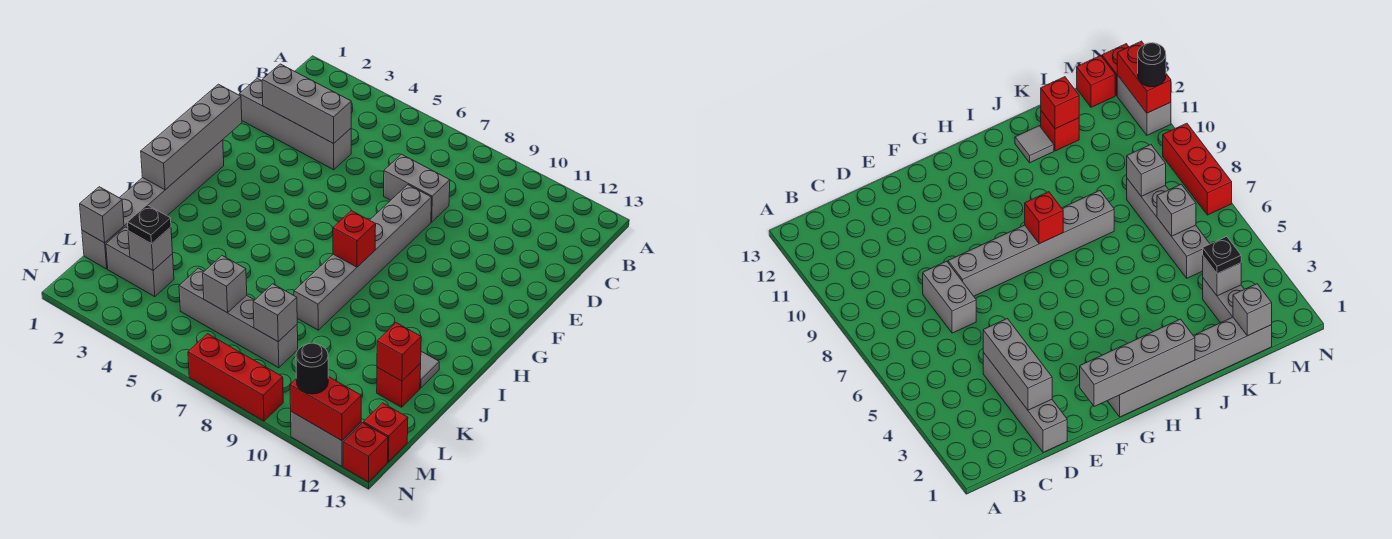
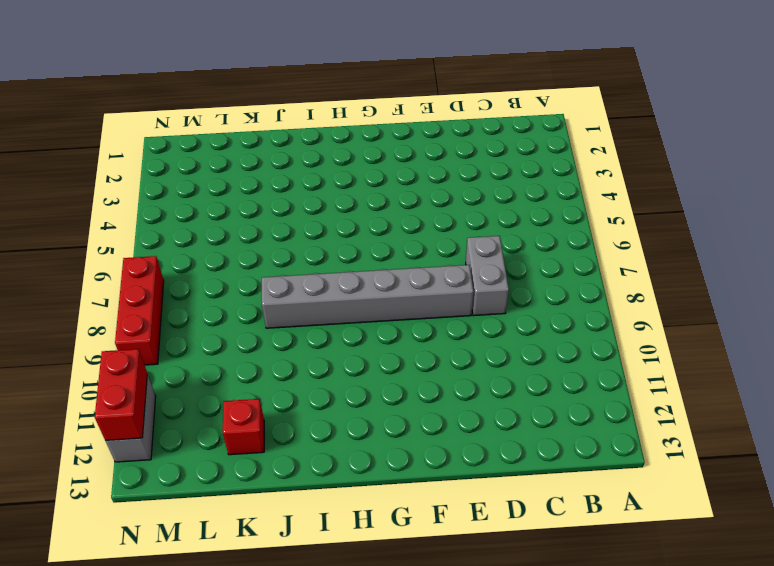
none -> grey brick D1:D4 level 1
none -> grey brick G1:L1 level 1
none -> grey tile J12 level 1

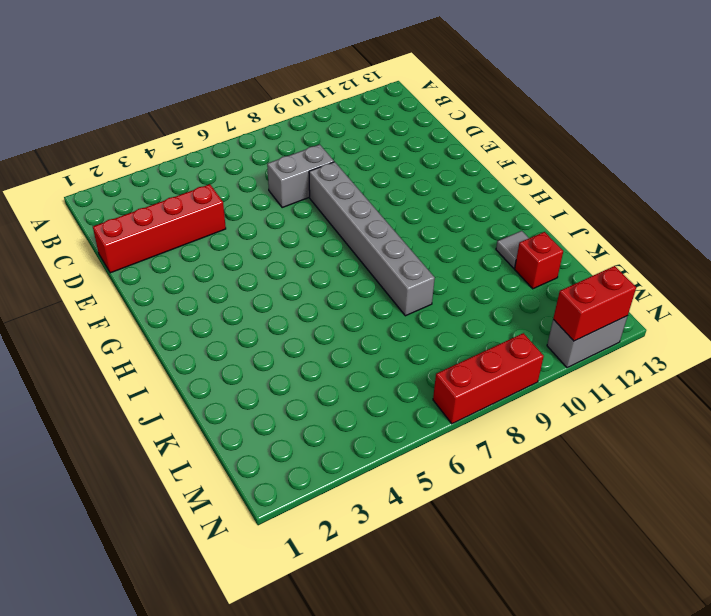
red brick D1:D4 level 1 -> grey brick D1:D4 level 1
none -> grey brick G1:L1 level 1
none -> grey brick L2:L3 level 1
none -> grey brick L5:L8 level 1

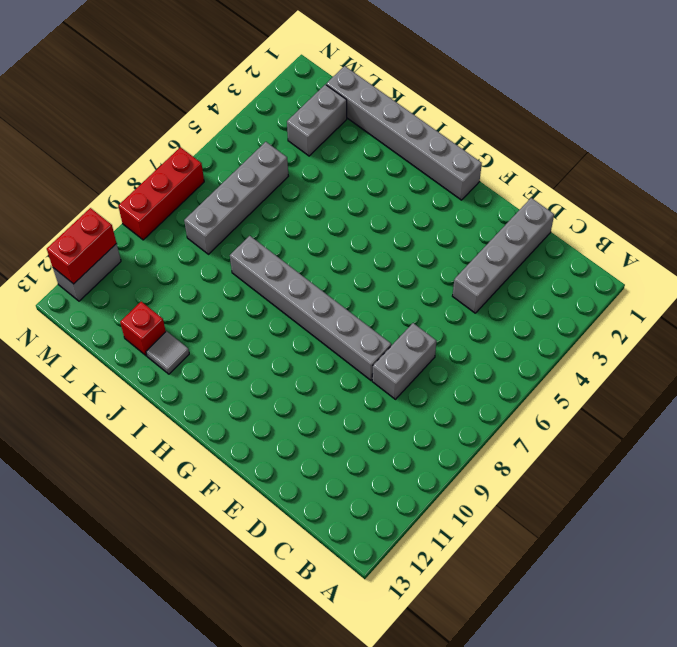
none -> red brick M13 level 1
none -> red brick N13 level 1
none -> grey brick D2:D4 level 2

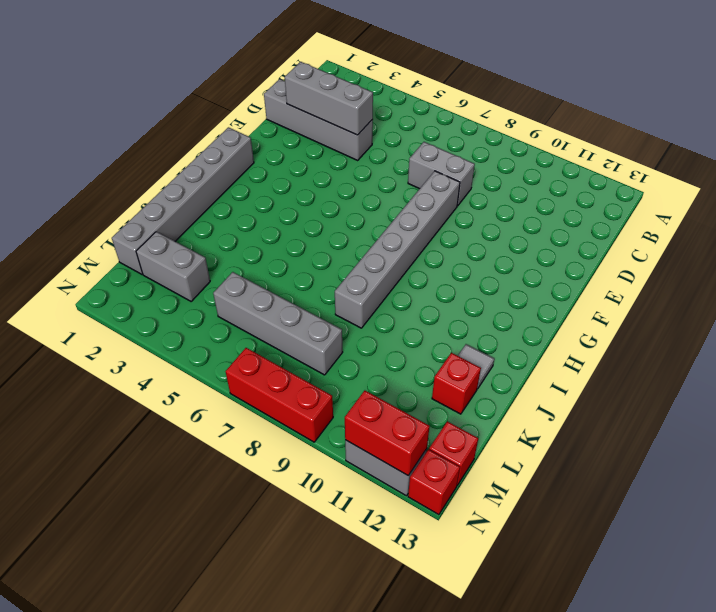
none -> grey brick F1:I1 level 2
none -> red brick H8 level 2
none -> red brick K12 level 2

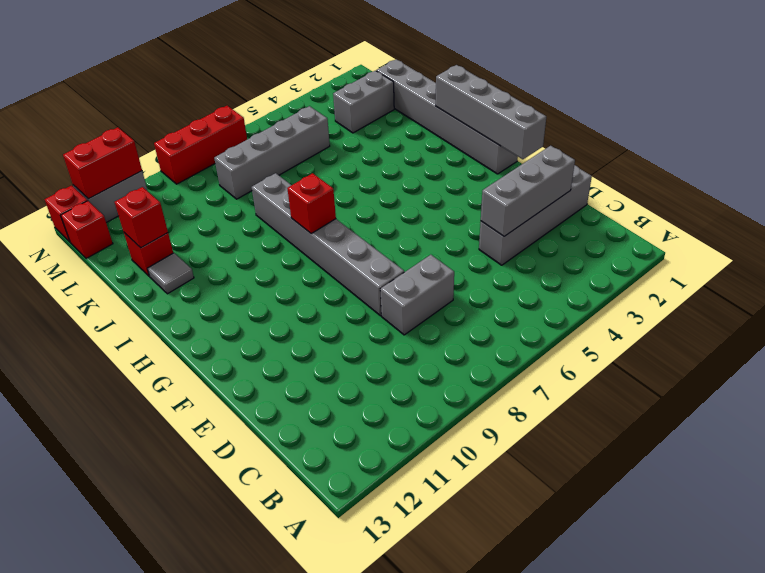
none -> grey brick L1 level 2
none -> grey brick L3 level 2
none -> grey brick L6 level 2

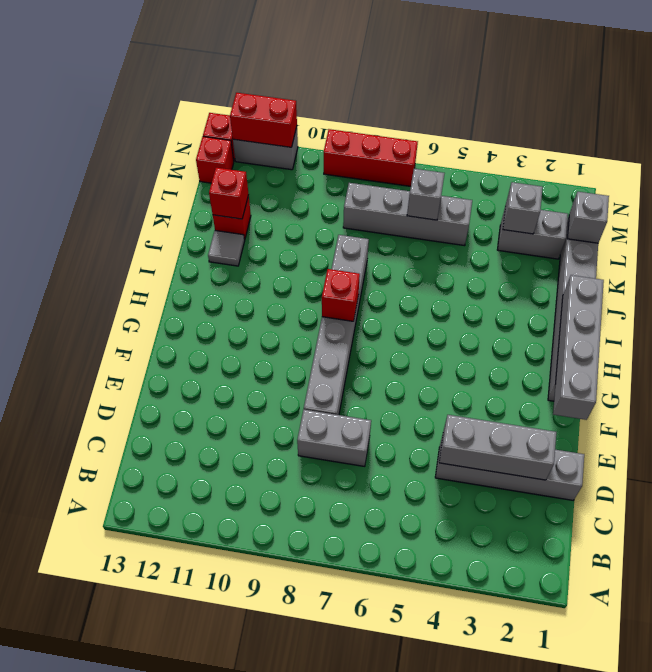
none -> grey brick L8 level 2
none -> black plate L3 level 3
none -> black round brick N11 level 3

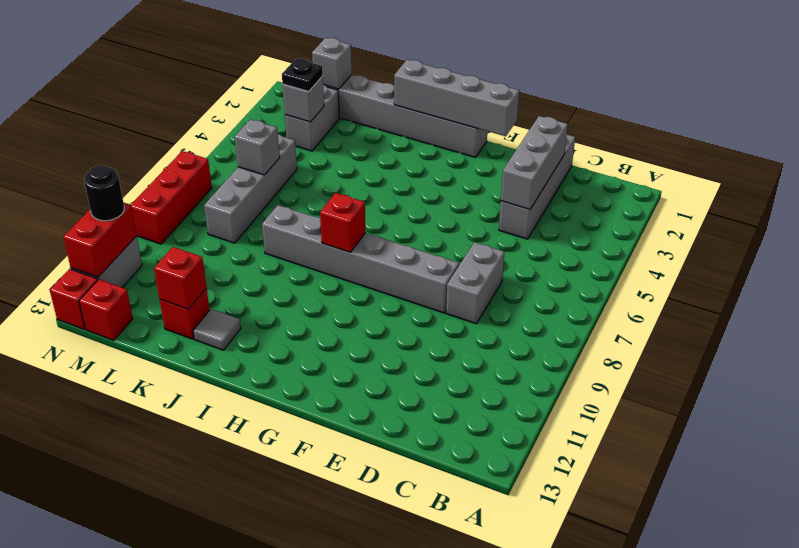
none -> grey brick L8 level 2

